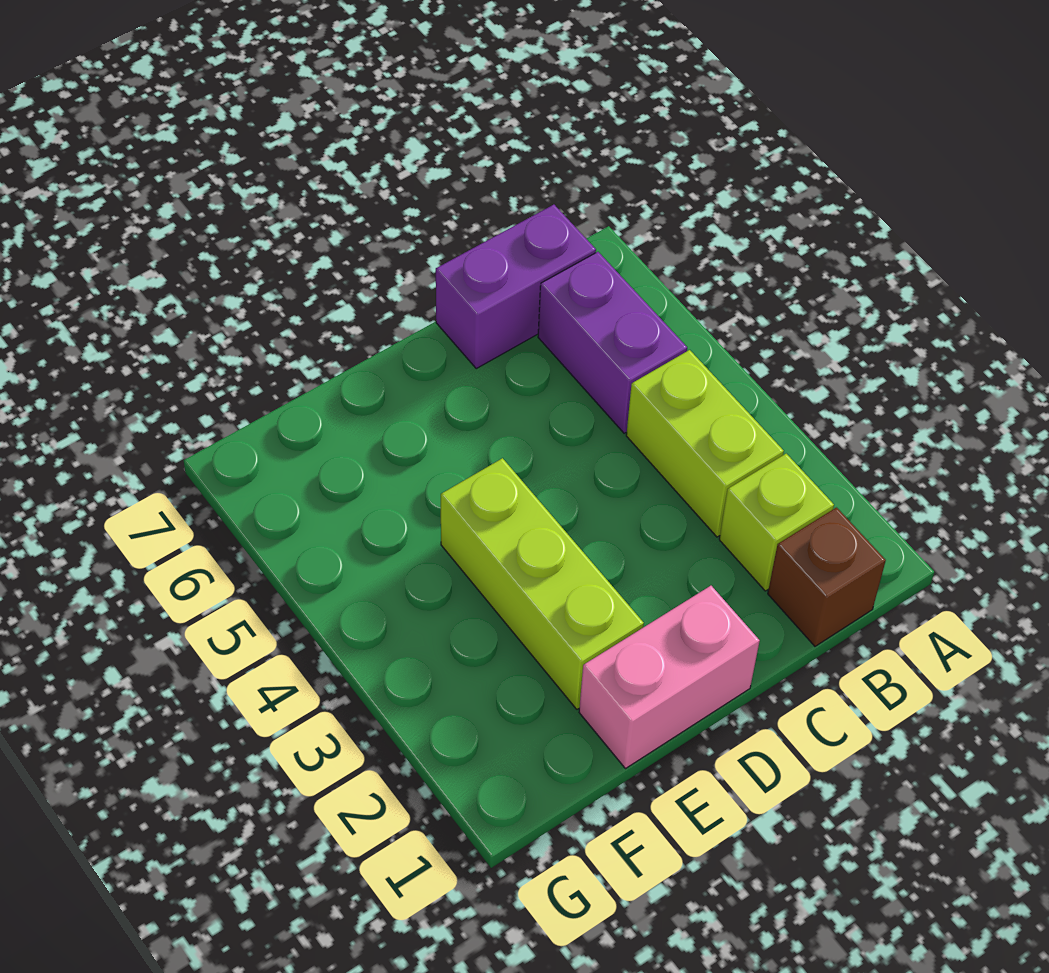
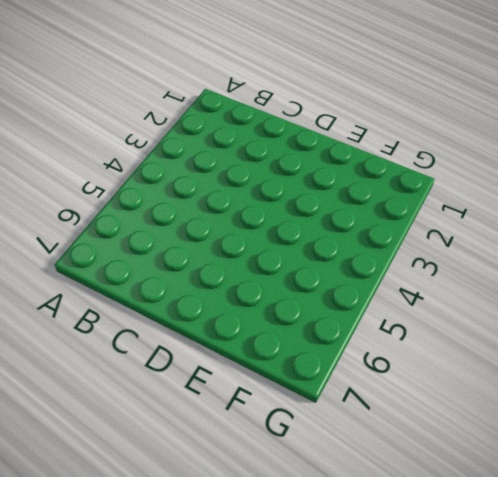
none -> brown brick B1 level 1
none -> lime brick B2 level 1

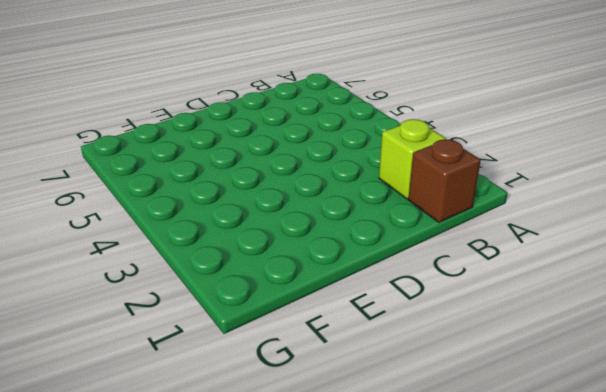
none -> lime brick B3:B4 level 1
none -> purple brick B5:B6 level 1

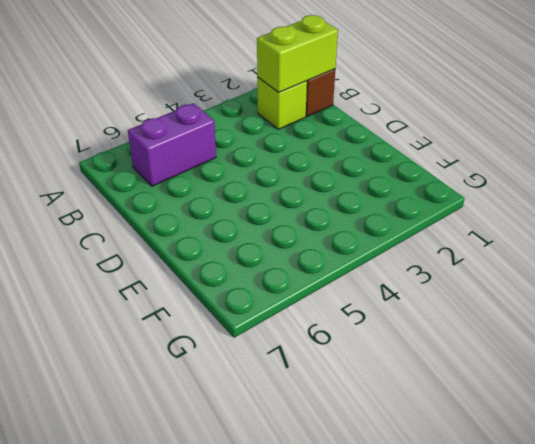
lime brick B1:B2 level 2 -> lime brick B3:B4 level 1
none -> purple brick B7:C7 level 1
none -> pink brick D1:E1 level 1

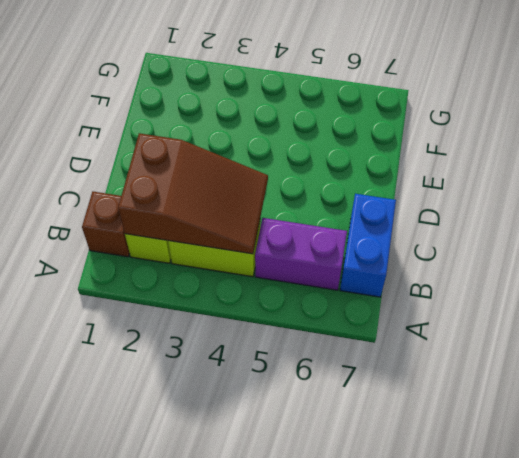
brown slope B2:C4 level 2 top 2 -> none
blue brick B7:C7 level 1 -> purple brick B7:C7 level 1
none -> pink brick D1:E1 level 1
none -> lime brick E2:E4 level 1

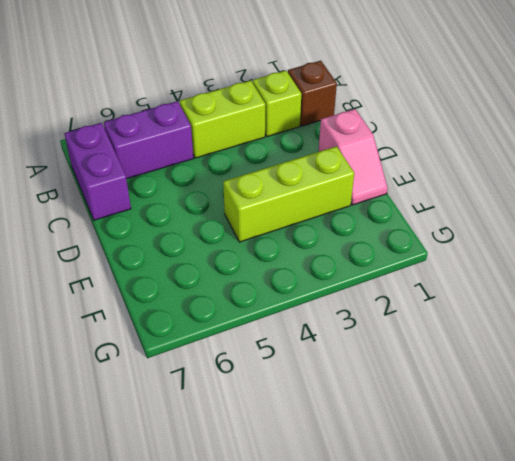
pink slope D1:E1 level 1 top D -> pink brick D1:E1 level 1

